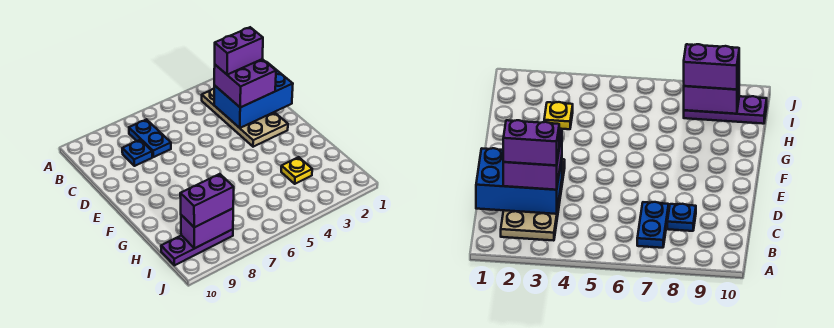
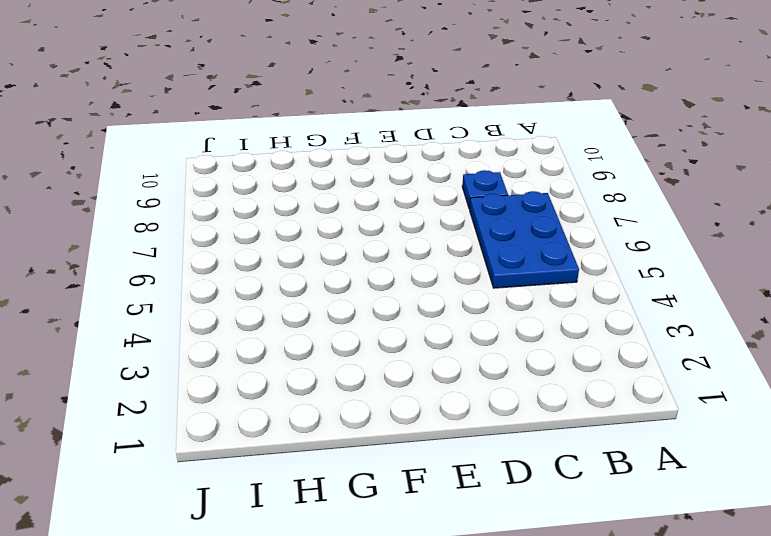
blue plate B5:C7 level 1 -> blue plate B7:C7 level 1
none -> tan plate B2:E3 level 1
none -> yellow plate H3 level 1

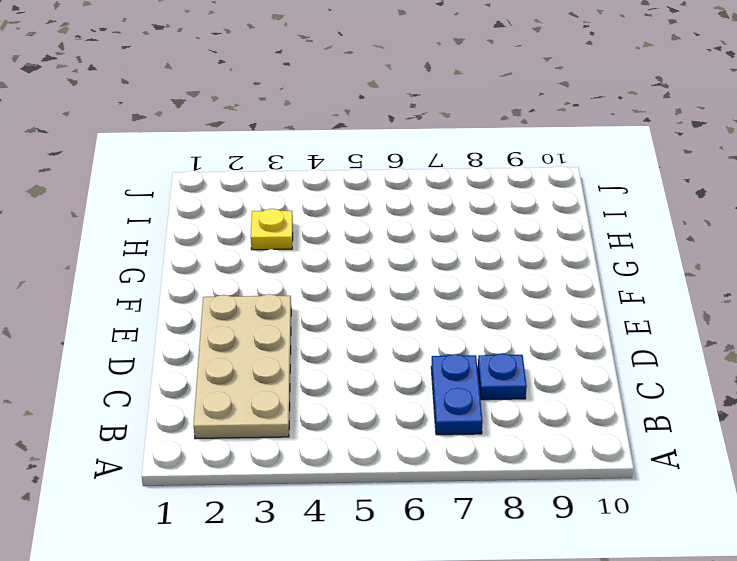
none -> purple plate I8:I10 level 1
none -> blue brick C1:D3 level 2

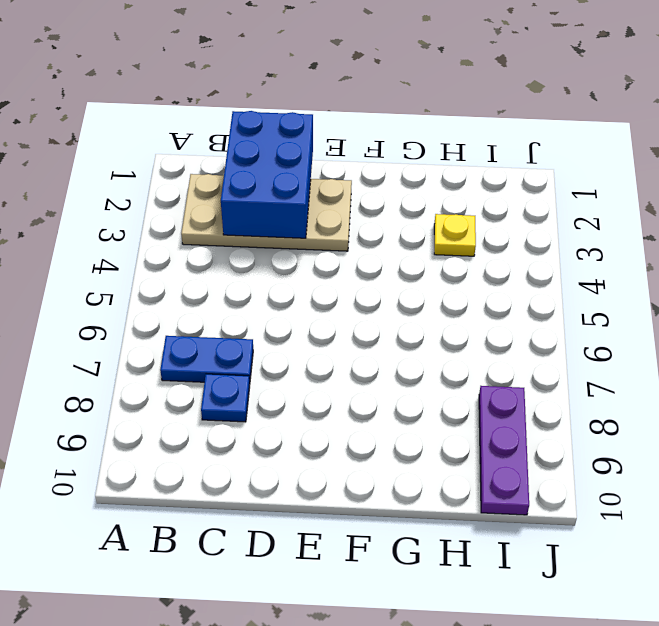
none -> purple brick I8:I9 level 2
none -> purple brick C2:D3 level 3

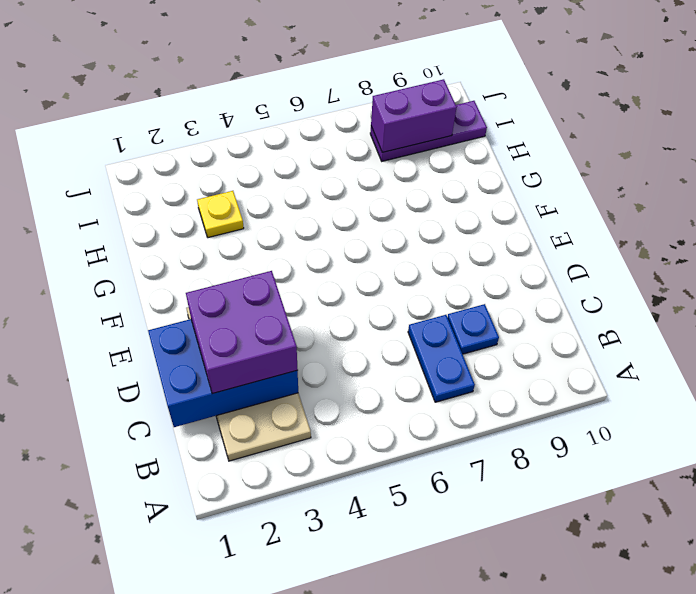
none -> purple brick I8:I9 level 3
none -> purple brick C2:C3 level 4

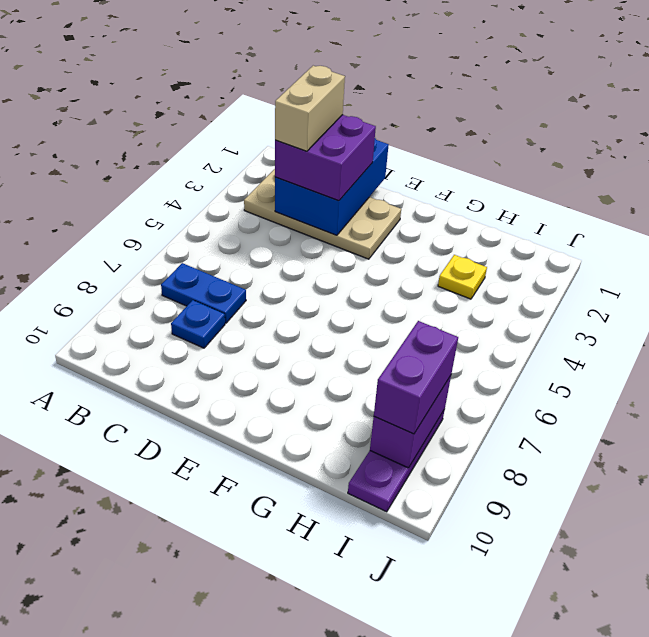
tan brick C2:C3 level 4 -> purple brick C2:C3 level 4

